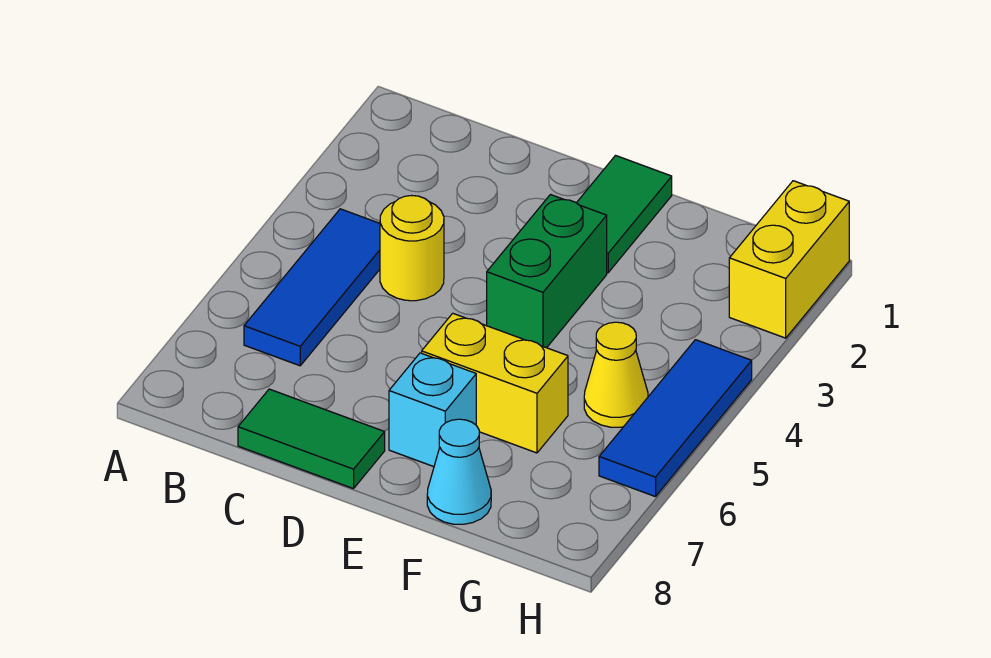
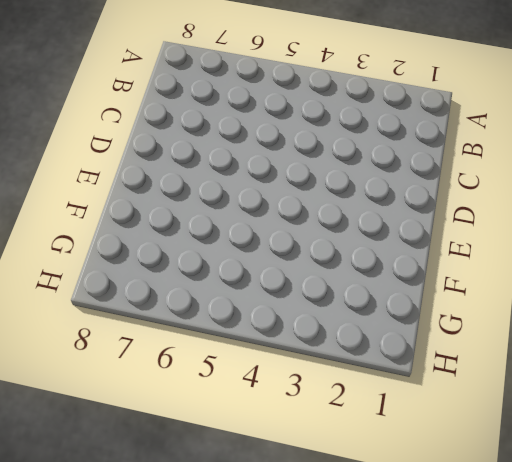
none -> blue tile B4:B6 level 1
none -> yellow round brick C4 level 1

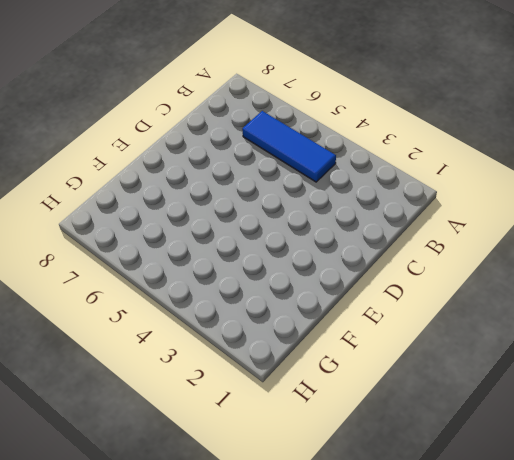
none -> yellow round brick C4 level 1
none -> green tile C8:D8 level 1

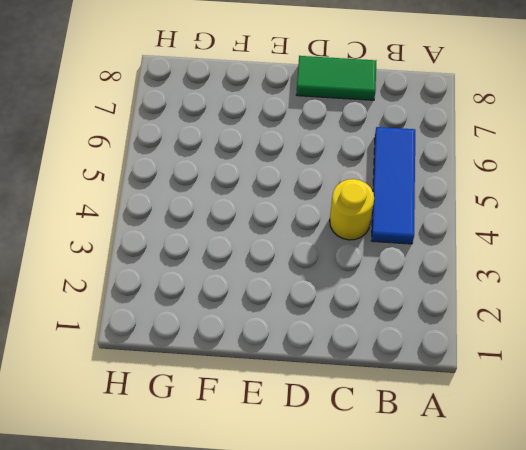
none -> green tile E1:E2 level 1
none -> green brick E3:E4 level 1

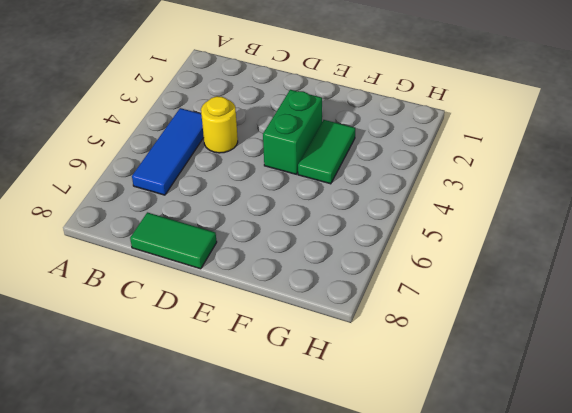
green tile F3:F4 level 1 -> green tile E1:E2 level 1
none -> yellow brick E6:F6 level 1
none -> cyan brick E7 level 1

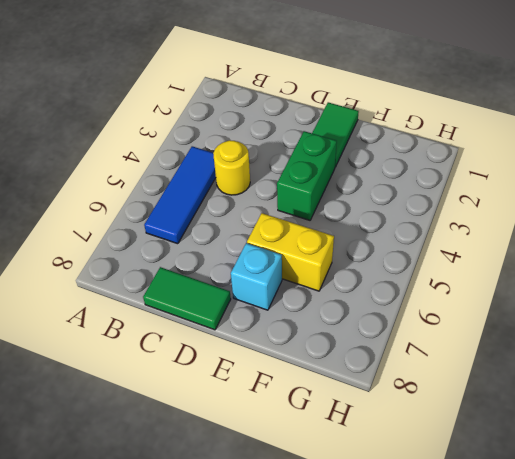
none -> cyan cone F8 level 1
none -> yellow cone G5 level 1

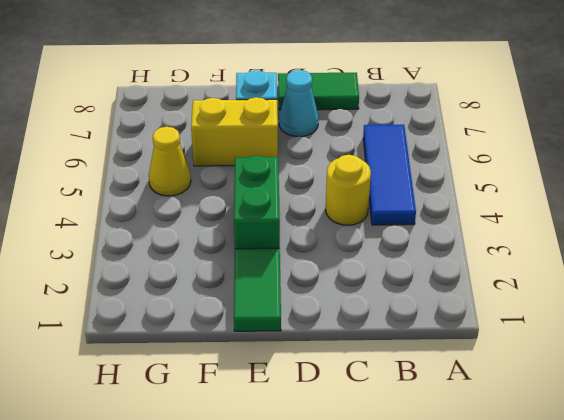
cyan cone D7 level 1 -> cyan cone F8 level 1
none -> yellow brick H1:H2 level 1
none -> blue tile H4:H6 level 1

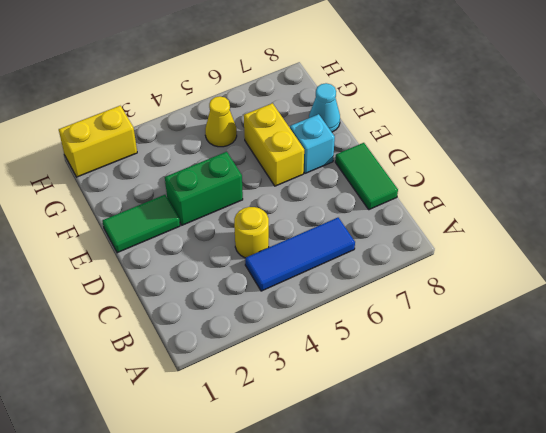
none -> blue tile H4:H6 level 1

